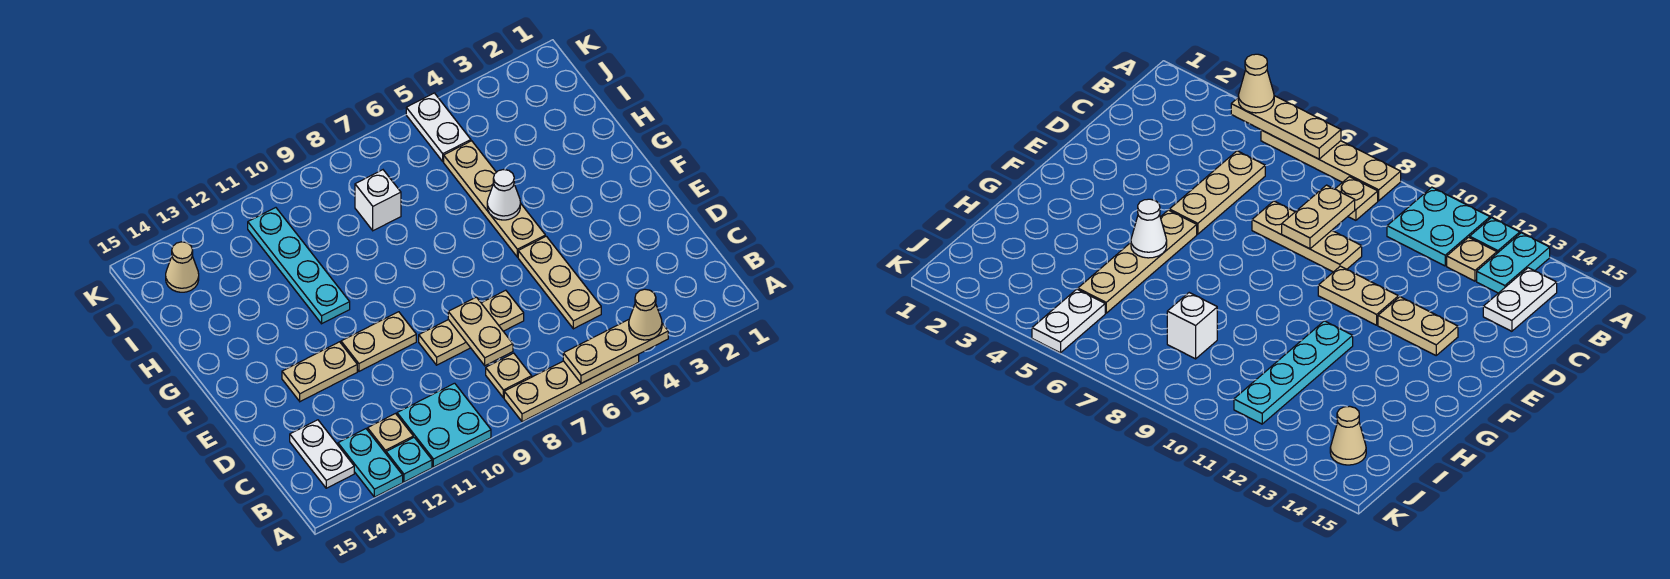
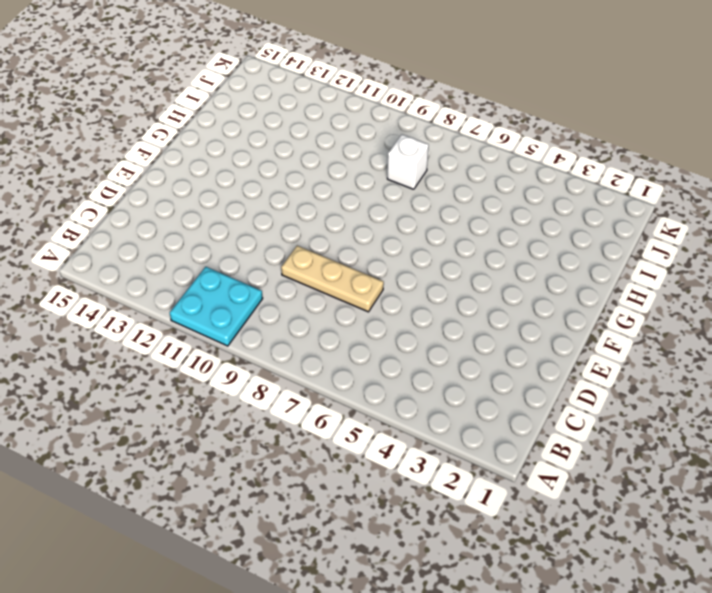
none -> tan plate A5:A8 level 1
none -> cyan plate A12 level 1
none -> cyan plate A13:B13 level 1

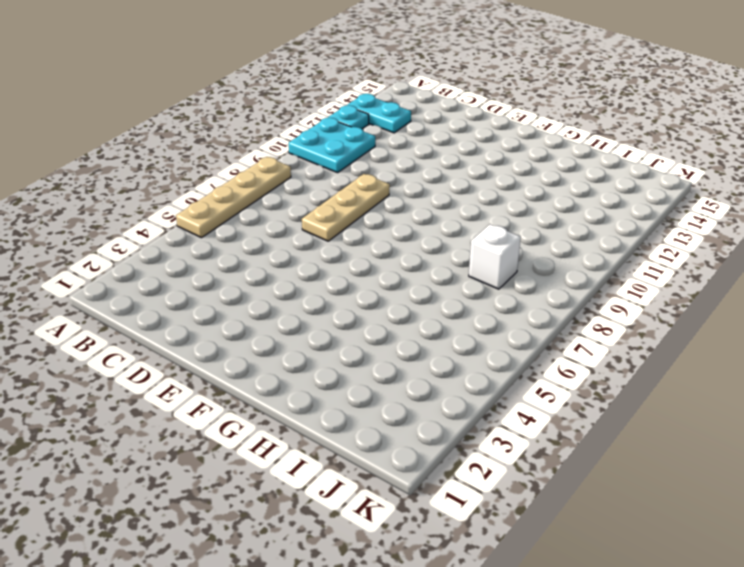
none -> tan plate B8 level 1
none -> tan plate B12 level 1
none -> white plate B14:C14 level 1

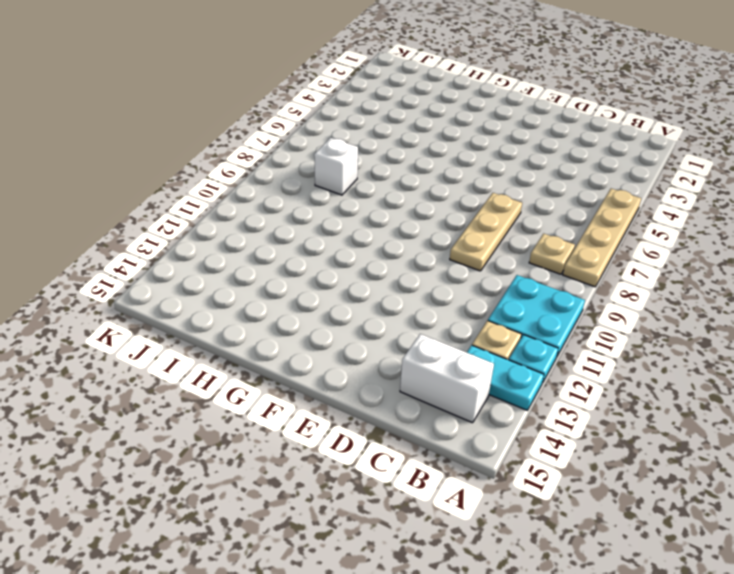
white brick B14:C14 level 1 -> white plate B14:C14 level 1
none -> tan plate C5:E5 level 1
none -> tan plate E10:E11 level 1
none -> tan plate E12:E13 level 1

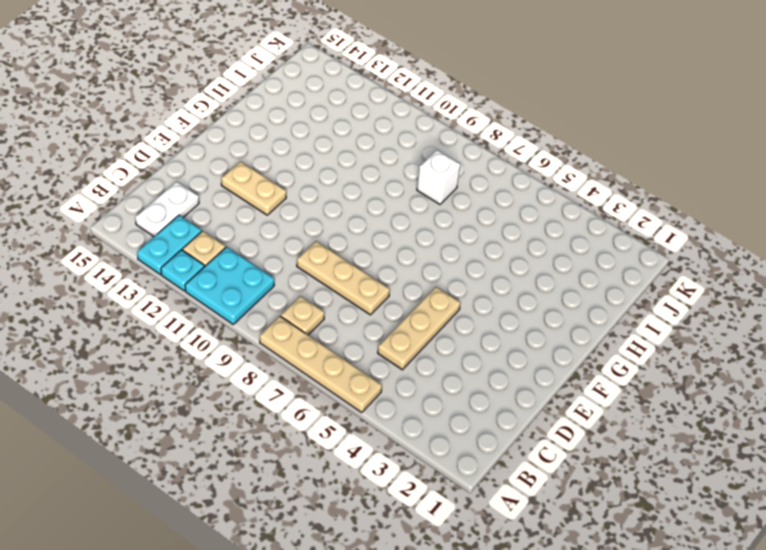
none -> tan plate E10:E11 level 1
none -> tan plate F5:I5 level 1
none -> cyan plate G11:J11 level 1

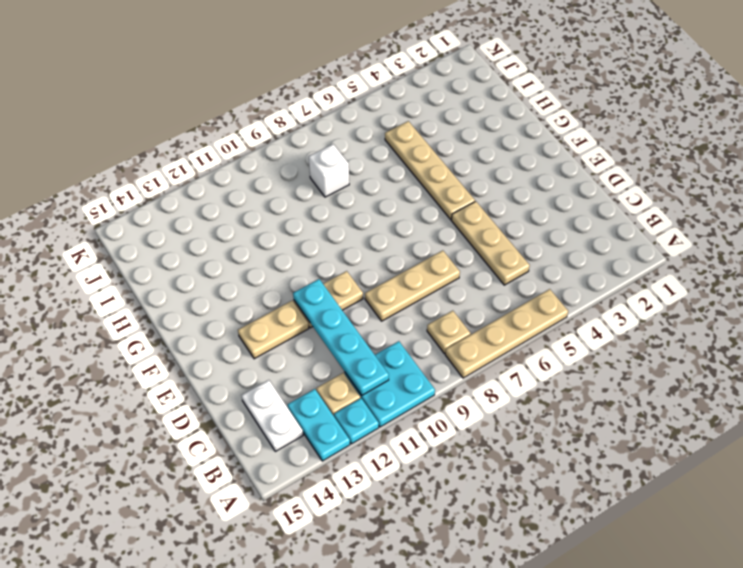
cyan plate B11:E11 level 2 -> cyan plate G11:J11 level 1
none -> white plate J5:K5 level 1
none -> tan cone J14 level 1
none -> tan plate A4:A6 level 2

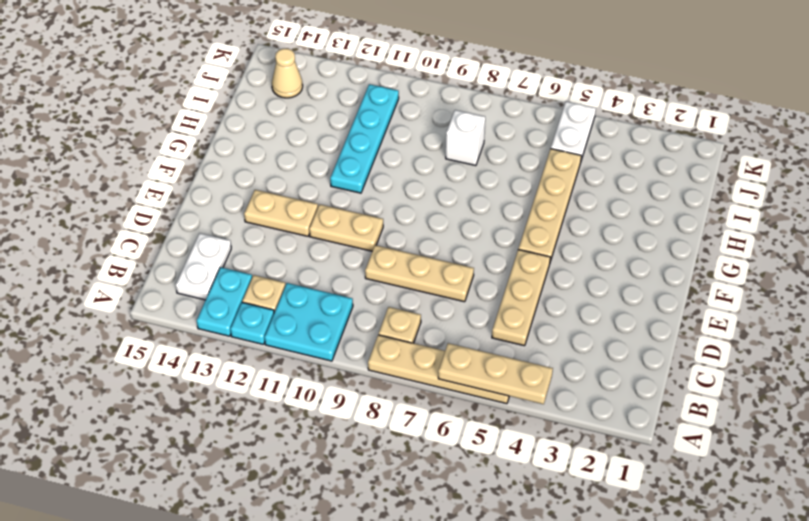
none -> tan plate C8:D8 level 2
none -> white cone G5 level 2
none -> tan cone A4 level 3

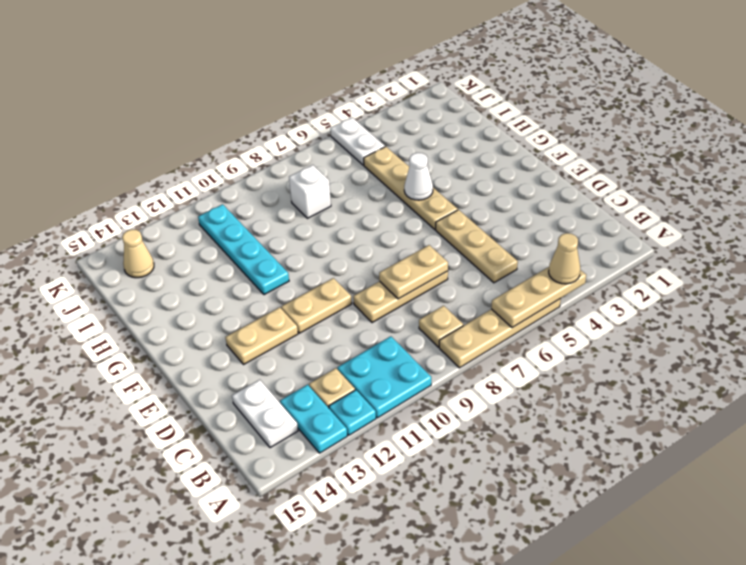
tan plate D7:D8 level 2 -> tan plate C8:D8 level 2

